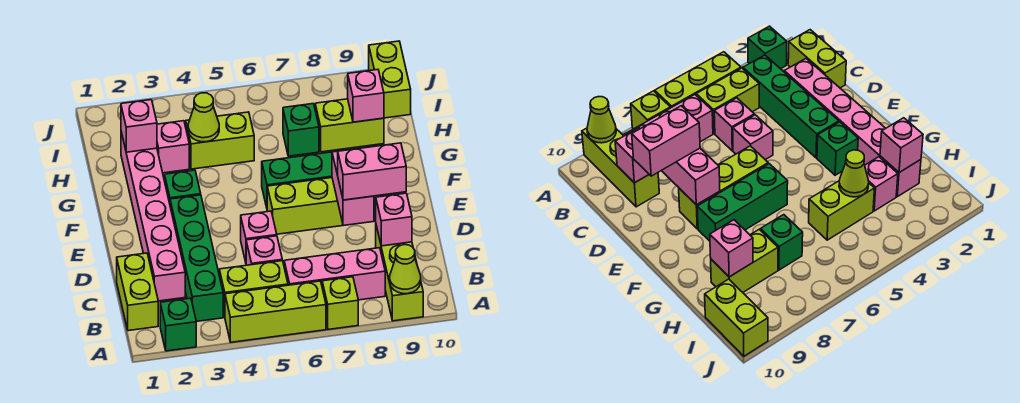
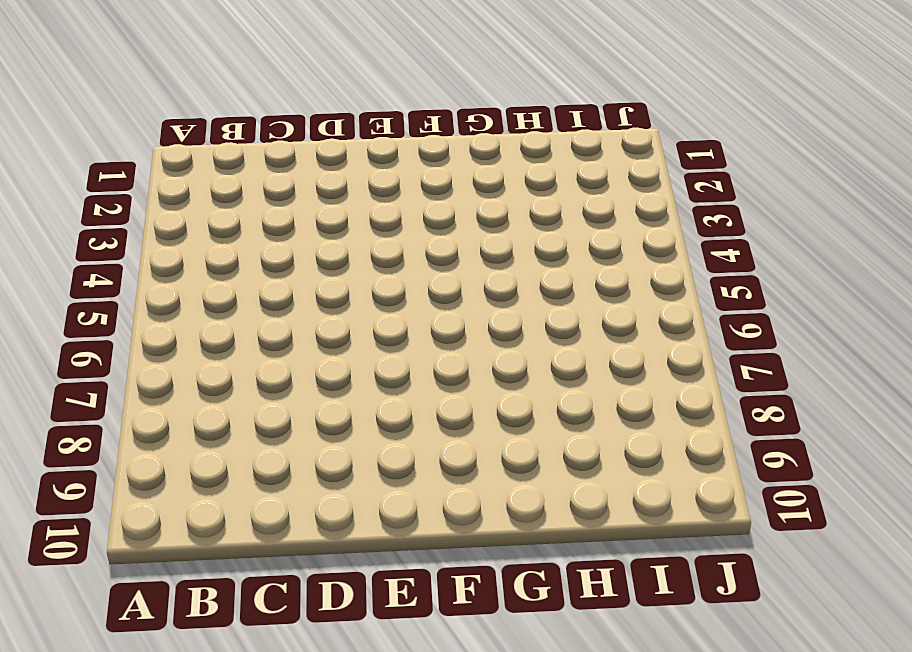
none -> green brick A2 level 1
none -> lime brick A4:A6 level 1
none -> lime brick A7 level 1

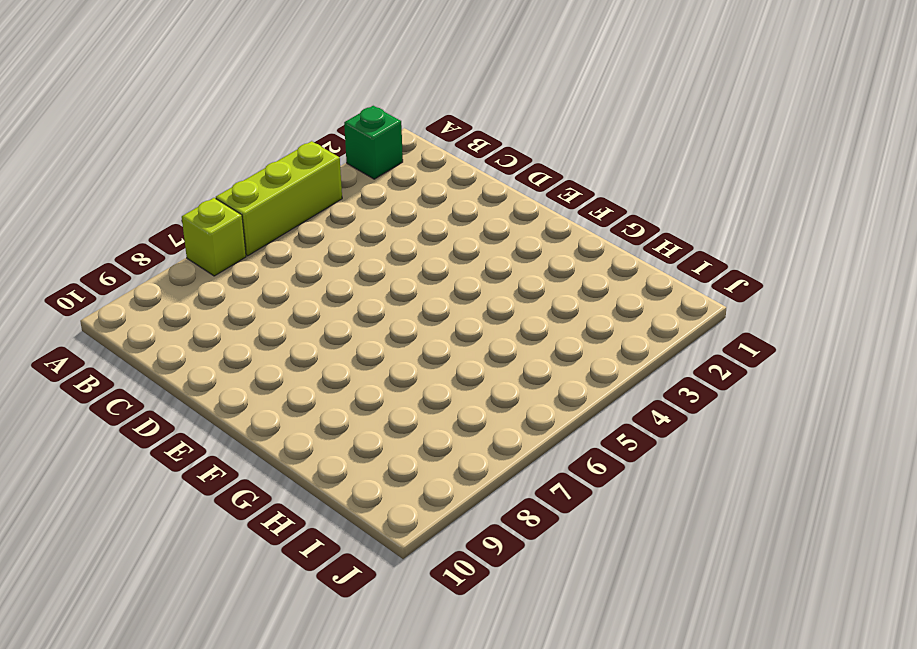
none -> lime brick A9:C9 level 1
none -> lime brick B1:C1 level 1
none -> green brick B3:E3 level 1

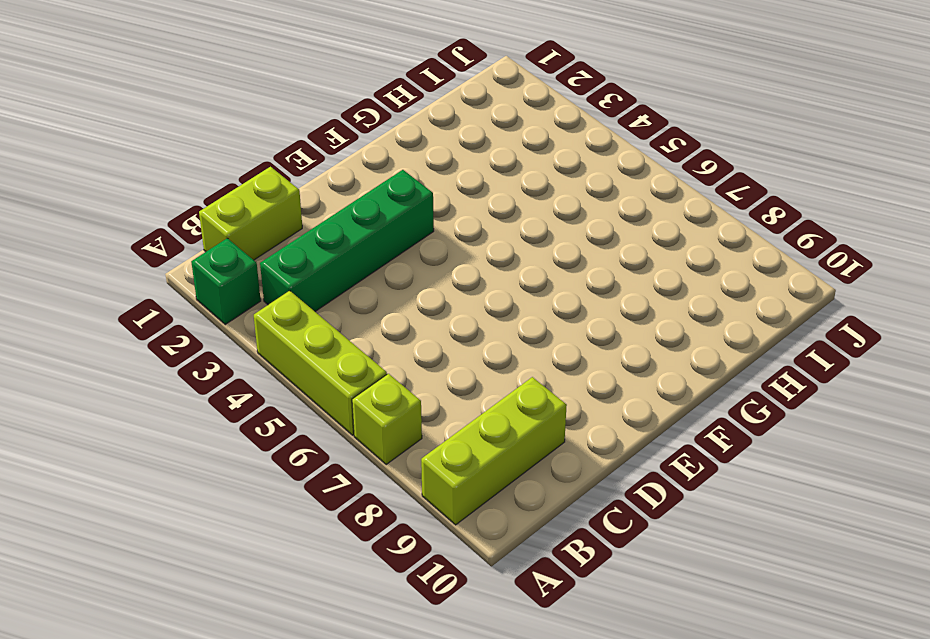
none -> lime brick B4:B5 level 1
none -> pink brick B6:B8 level 1
none -> pink brick C2:H2 level 1

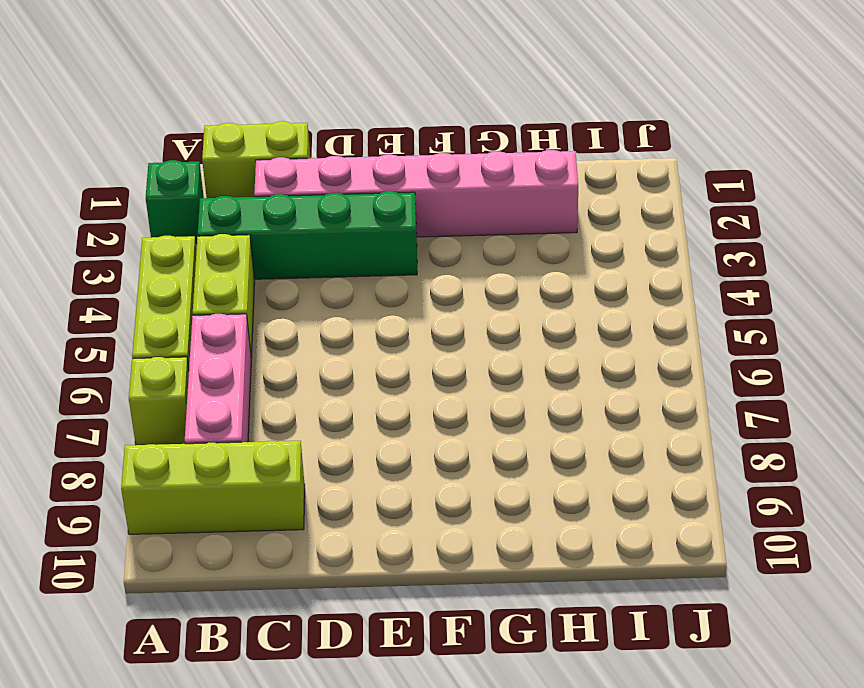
none -> pink brick C5 level 1
none -> pink brick D5 level 1
none -> lime brick E6:E8 level 1

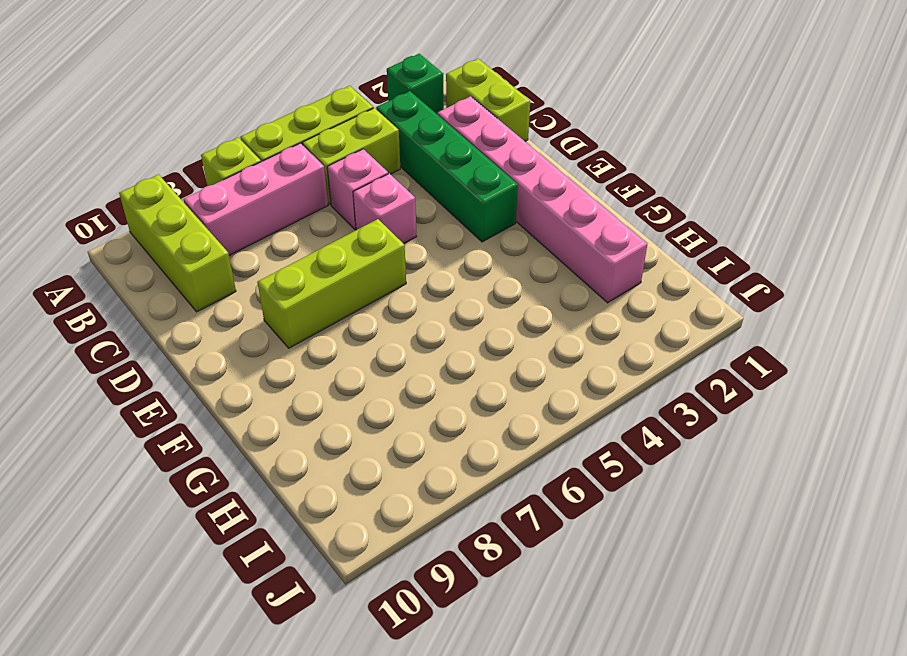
none -> green brick F3 level 1
none -> green brick F6:F8 level 1
none -> pink brick H3 level 1

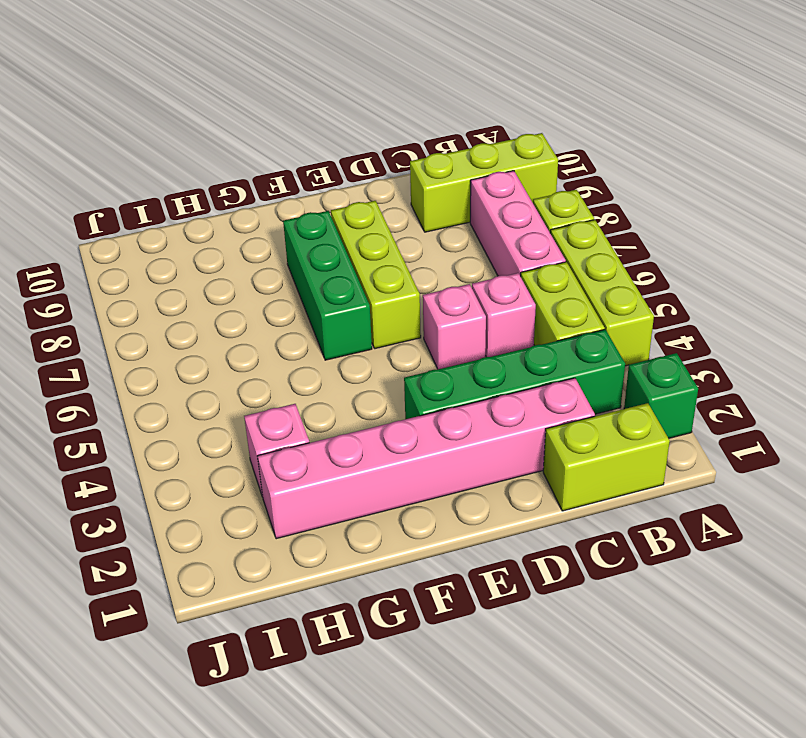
none -> green brick F3 level 1
none -> lime brick H4:H5 level 1
none -> green brick H7 level 1

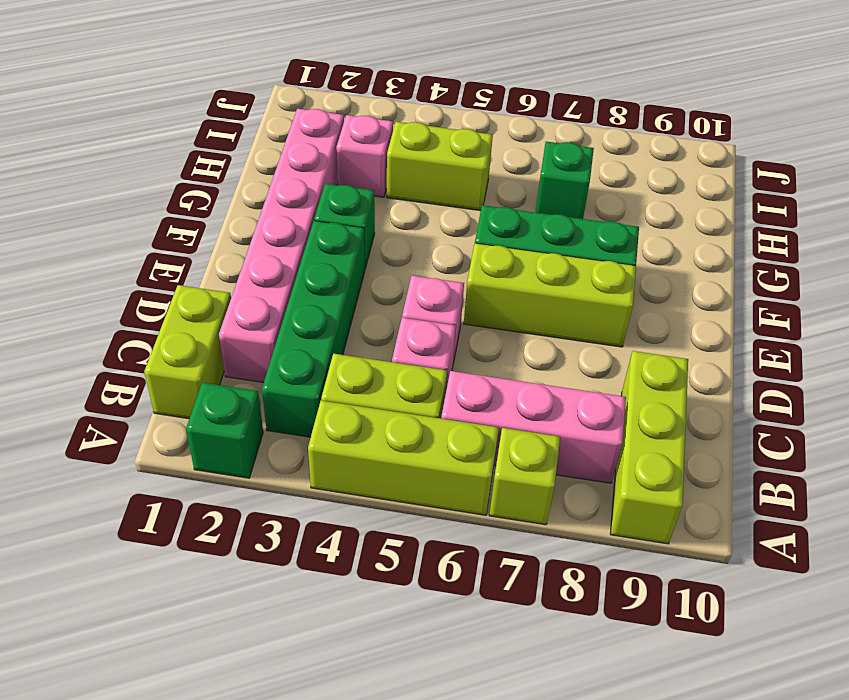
none -> lime brick H8:H9 level 1
none -> lime brick I10:J10 level 1
none -> lime cone A9 level 2

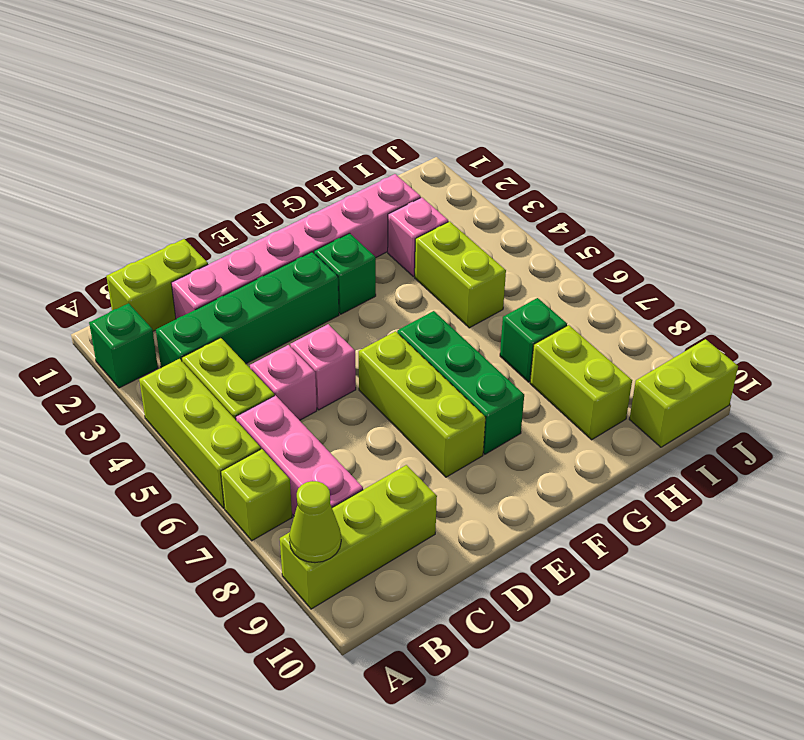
none -> pink brick C9 level 2
none -> pink brick D8:E8 level 2
none -> pink brick H2 level 2

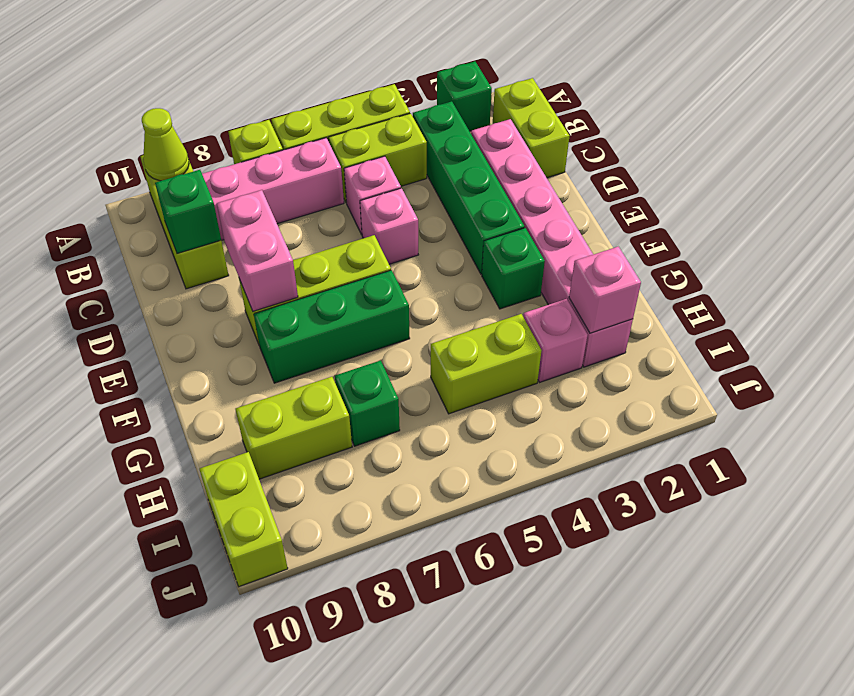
green brick C9 level 2 -> pink brick C9 level 2
none -> lime cone H4 level 2
none -> pink brick H9 level 2
none -> pink brick D8:D9 level 3

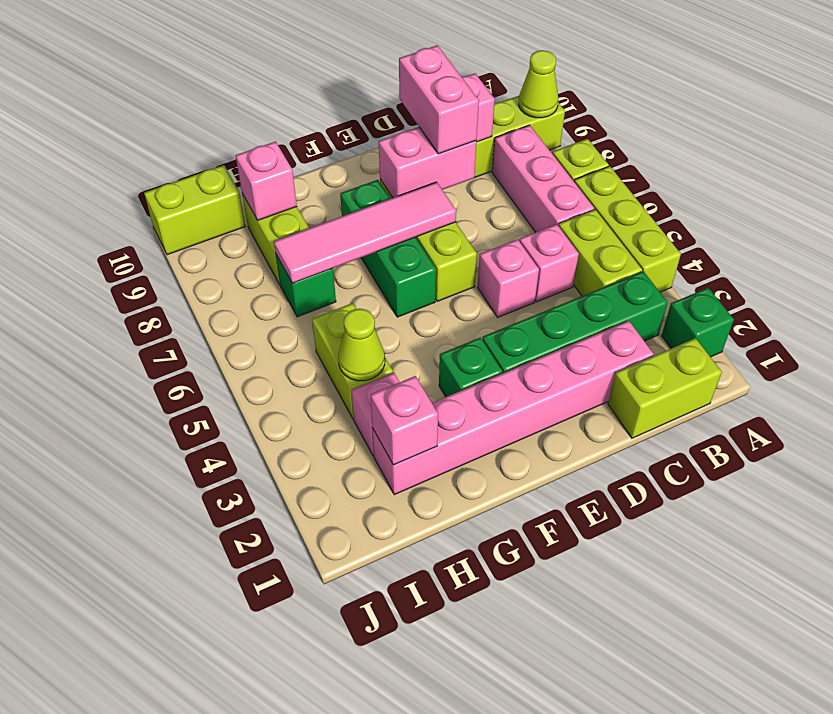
pink tile E7:H7 level 2 -> none

